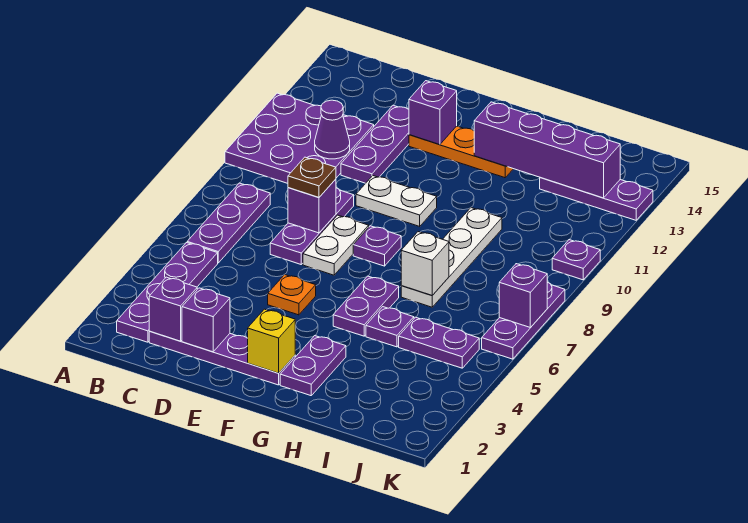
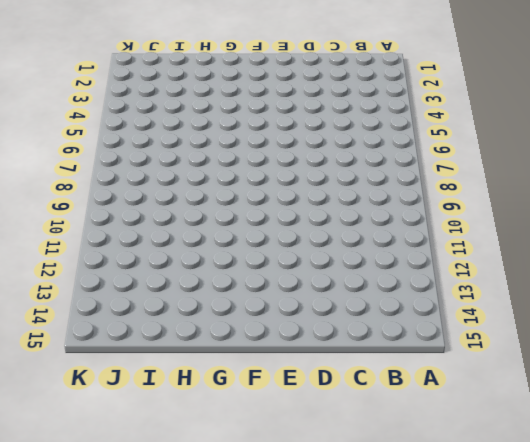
none -> purple plate A10:C12 level 1
none -> purple plate B2:B5 level 1
none -> purple plate B6:B8 level 1

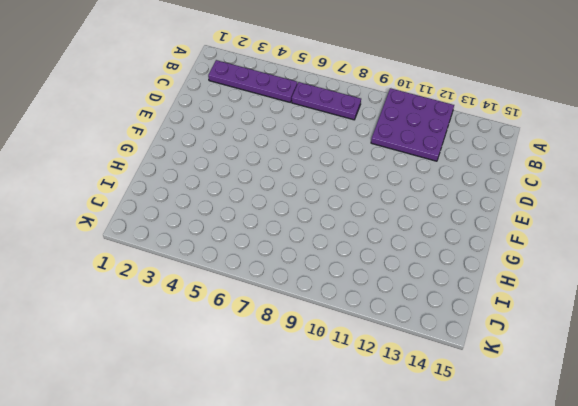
none -> purple plate C2:F2 level 1
none -> purple plate D7:D9 level 1
none -> purple plate D11:D13 level 1

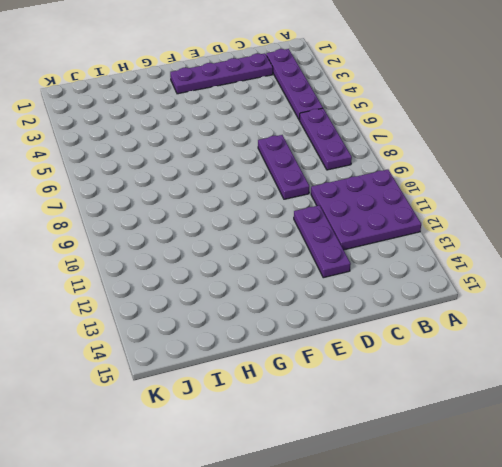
none -> orange plate E5 level 1
none -> white plate E7:E8 level 1
none -> white plate E10:F10 level 1

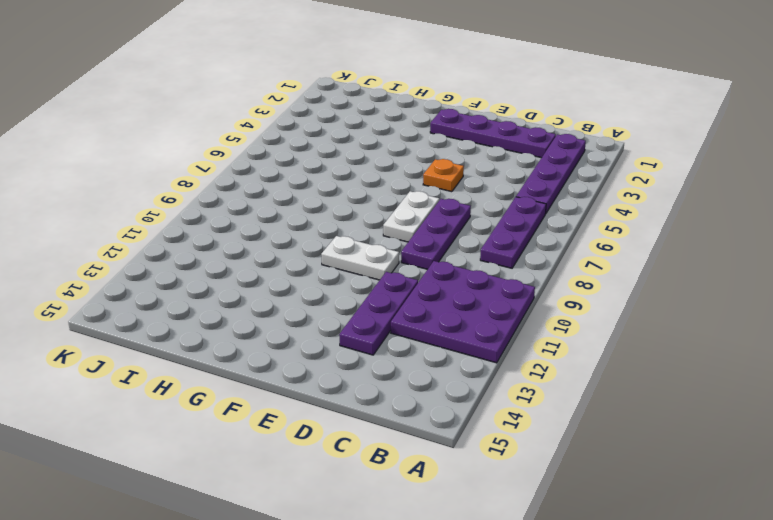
none -> orange plate E13:G13 level 1
none -> purple plate F8 level 1
none -> purple plate G2:G3 level 1

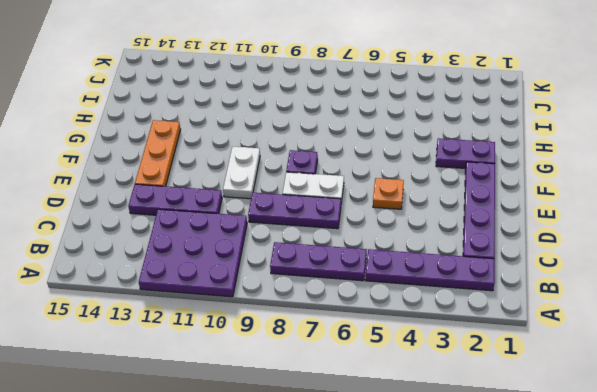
none -> purple plate G5:G6 level 1
none -> purple plate H5 level 1
none -> white plate H7:H10 level 1

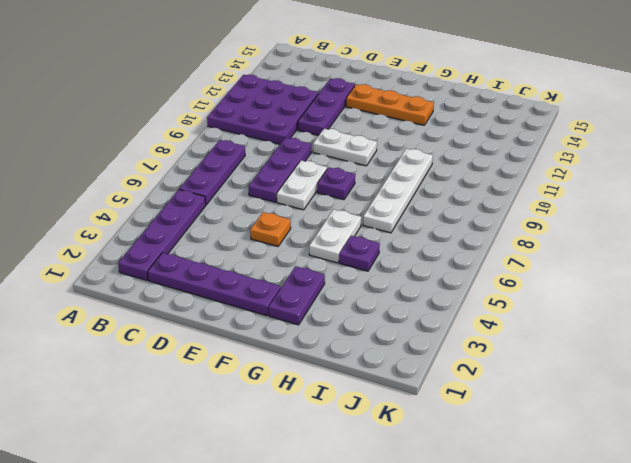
white plate G5:G6 level 1 -> purple plate G5:G6 level 1
none -> purple plate I5:J5 level 1
none -> purple plate I13:K13 level 1
none -> purple plate K6:K8 level 1

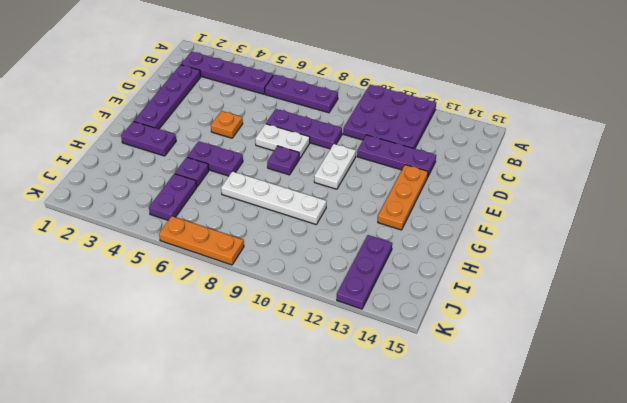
orange plate K6:K8 level 1 -> purple plate K6:K8 level 1
none -> purple plate K10 level 1
none -> purple brick C2 level 2
none -> purple cone C11 level 2

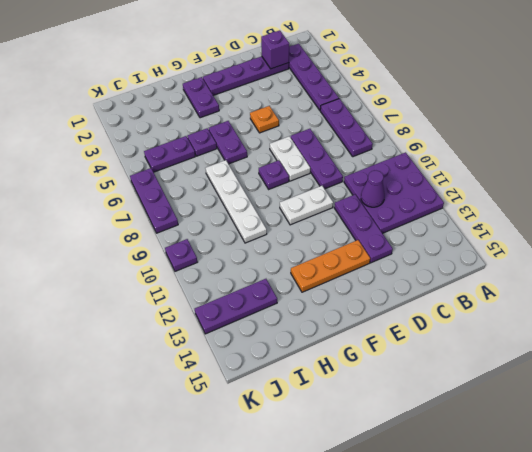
none -> purple brick D2 level 2
none -> purple brick D8 level 2
none -> purple brick E13 level 2

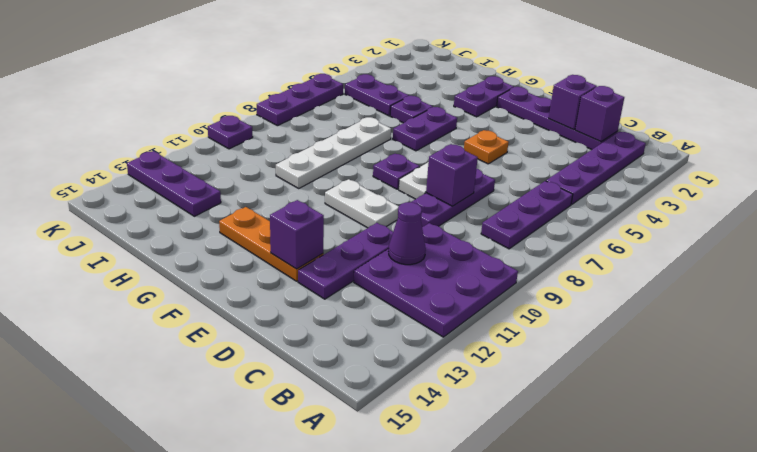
none -> yellow brick F2 level 2
none -> purple brick G13:J13 level 2
none -> white brick H7 level 2

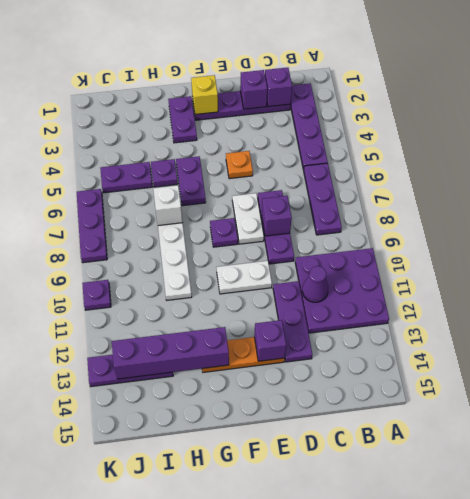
none -> purple brick K7 level 2
none -> brown plate D8 level 3

